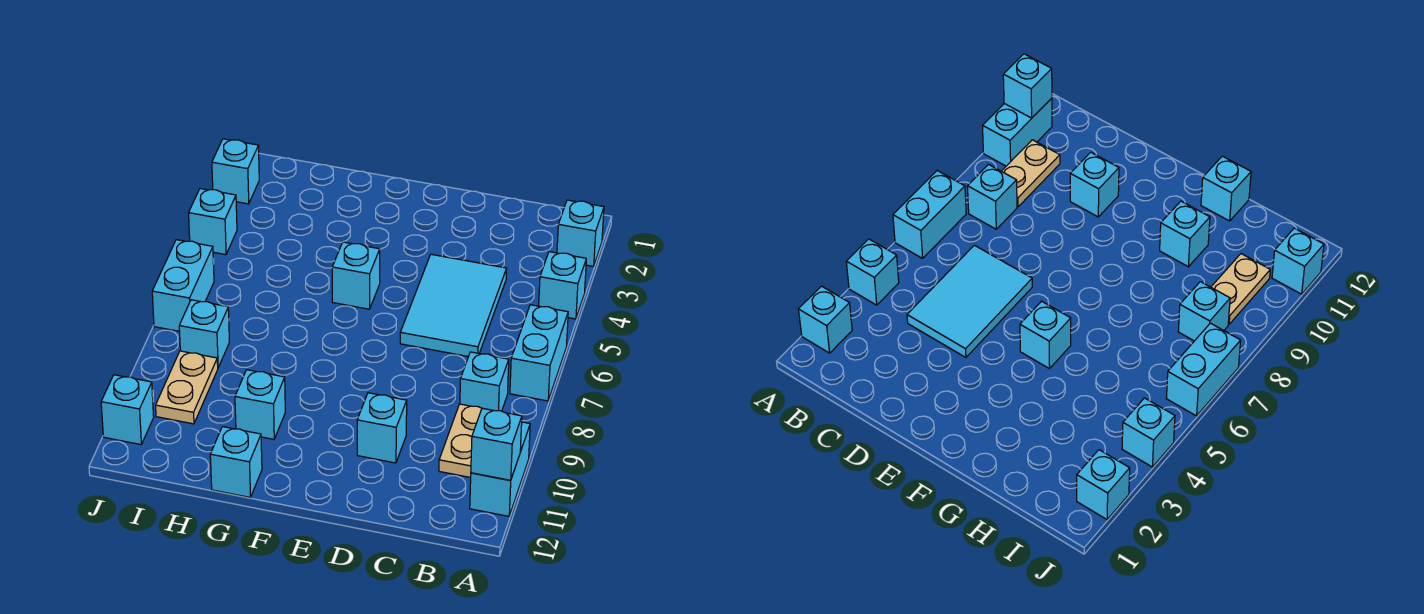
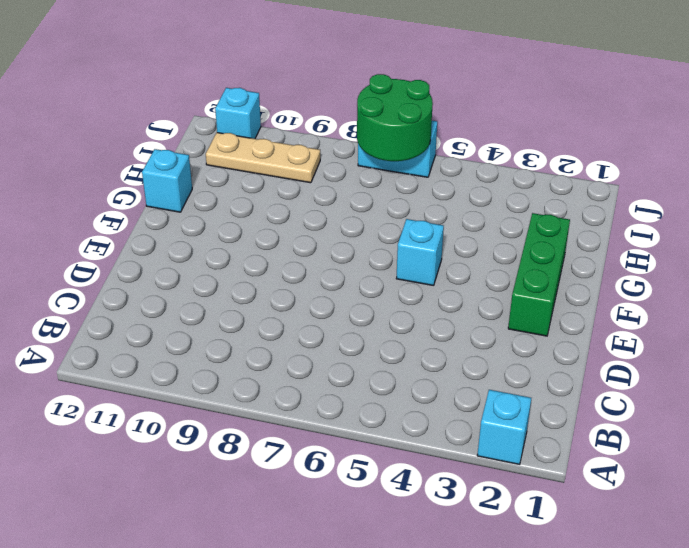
green brick E2:G2 level 1 -> none
green round brick I6:J7 level 2 -> none
tan plate I9:I11 level 1 -> tan plate I9:I10 level 1
none -> cyan brick A4 level 1
none -> cyan brick A6:A7 level 1
none -> cyan brick A10:A11 level 1

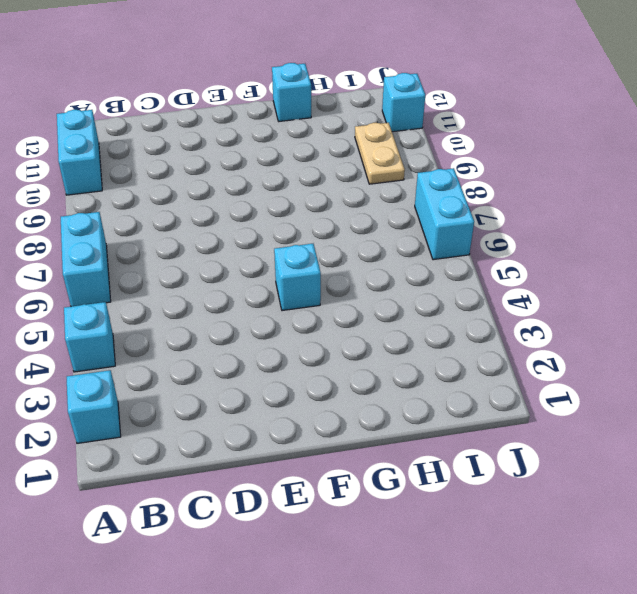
none -> cyan brick B8 level 1
none -> tan plate B9:B10 level 1
none -> cyan tile C4:D6 level 1

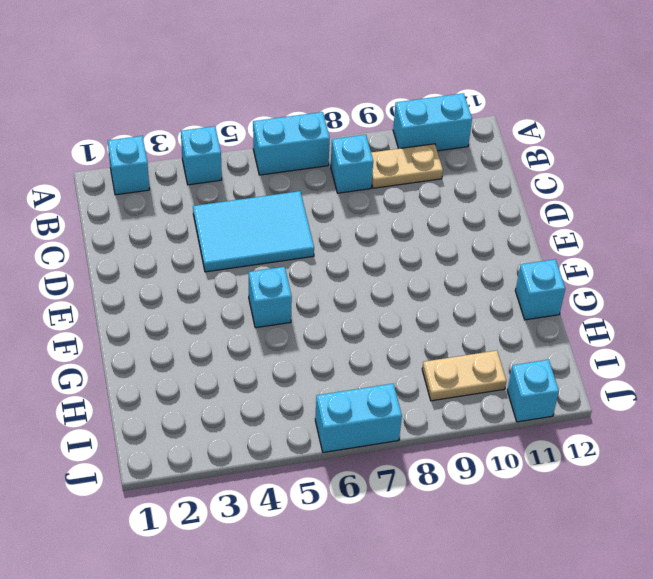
none -> cyan brick D10 level 1
none -> cyan brick G10 level 1
none -> cyan brick I8 level 1

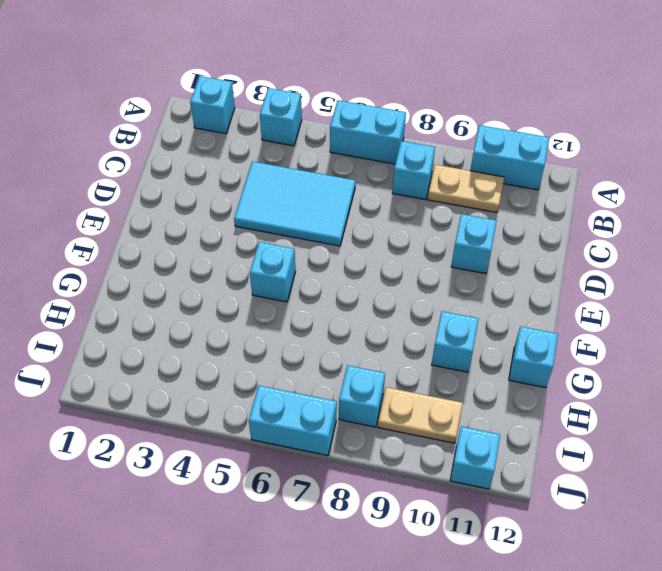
none -> cyan brick J2 level 1
none -> cyan brick J4 level 1
none -> cyan brick A11 level 2

